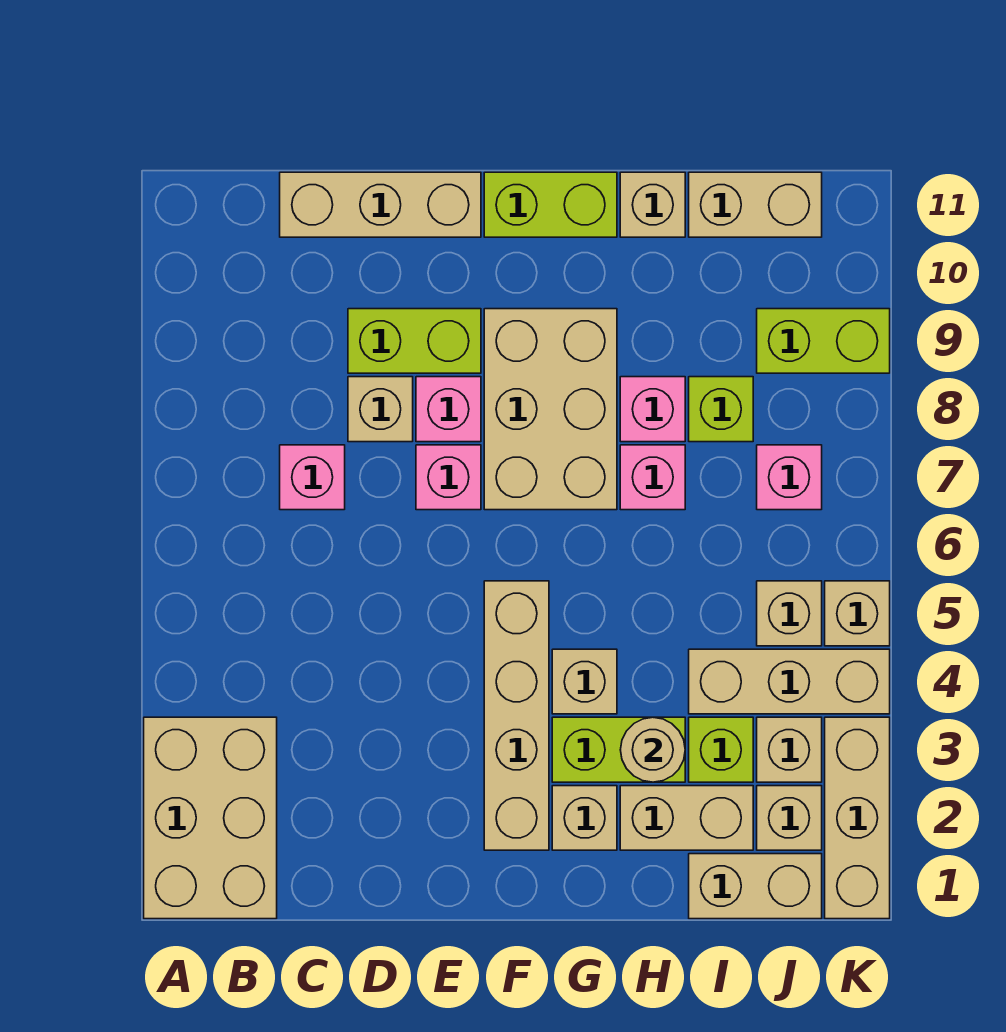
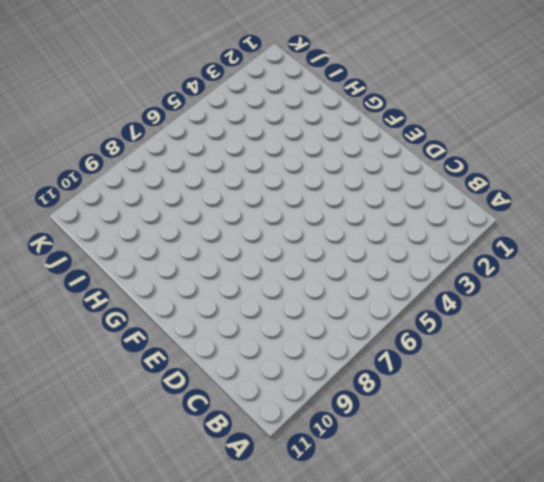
none -> tan brick A1:B3 level 1
none -> pink brick C7 level 1
none -> tan brick C11:E11 level 1
none -> tan brick D8 level 1

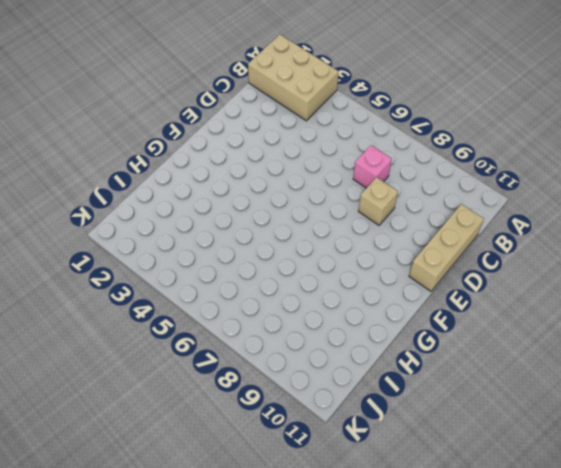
none -> lime brick D9:E9 level 1
none -> pink brick E7 level 1
none -> pink brick E8 level 1
none -> tan brick F2:F5 level 1

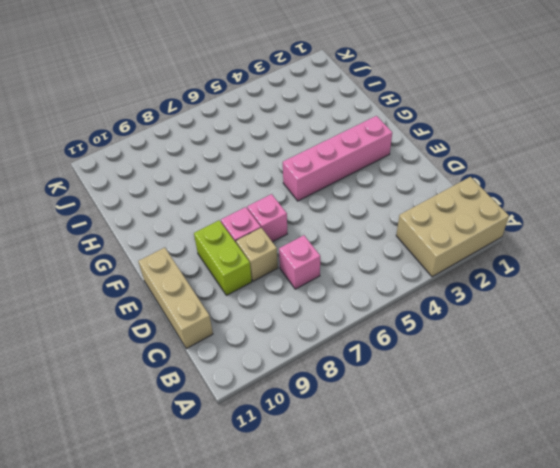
pink brick F2:F5 level 1 -> tan brick F2:F5 level 1
none -> tan brick F7:G9 level 1
none -> lime brick F11:G11 level 1
none -> tan brick G2 level 1
none -> lime brick G3:H3 level 1

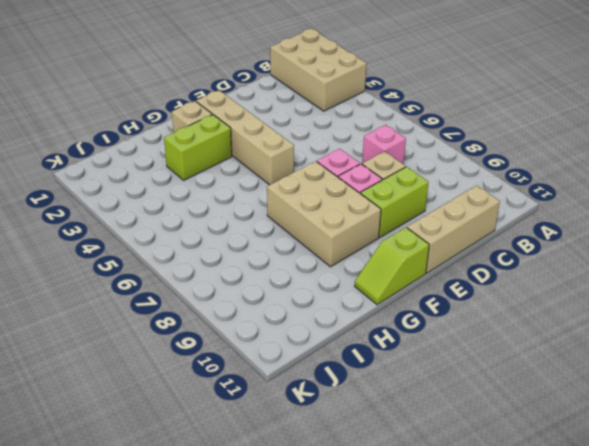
lime slope F11:G11 level 1 top F -> lime brick F11:G11 level 1
none -> tan brick G4 level 1
none -> tan brick H2:I2 level 1
none -> pink brick H7 level 1
none -> pink brick H8 level 1

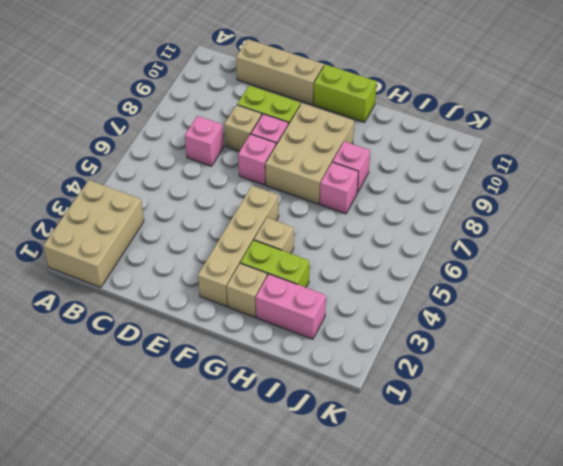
pink brick H2:I2 level 1 -> tan brick H2:I2 level 1
none -> tan brick H11 level 1
none -> tan brick I1:J1 level 1
none -> lime brick I3 level 1
none -> tan brick I4:K4 level 1

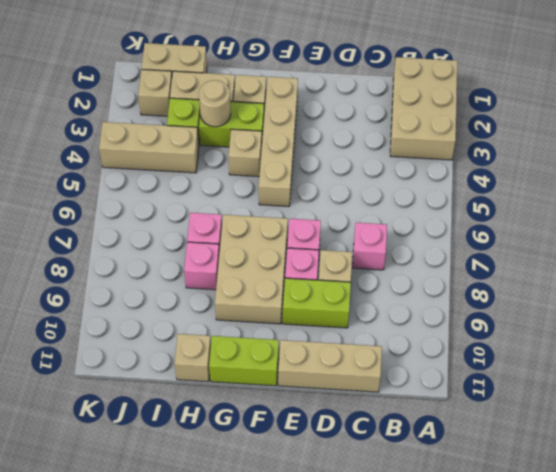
none -> lime brick I8 level 1
none -> tan brick I11:J11 level 1
none -> tan brick J3 level 1
none -> tan brick J5 level 1

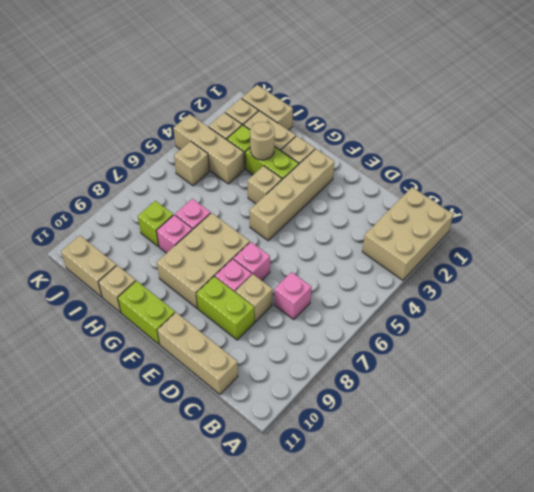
none -> pink brick J7 level 1
none -> lime brick J9:K9 level 1
none -> tan brick K1:K3 level 1
none -> tan brick K5 level 1

